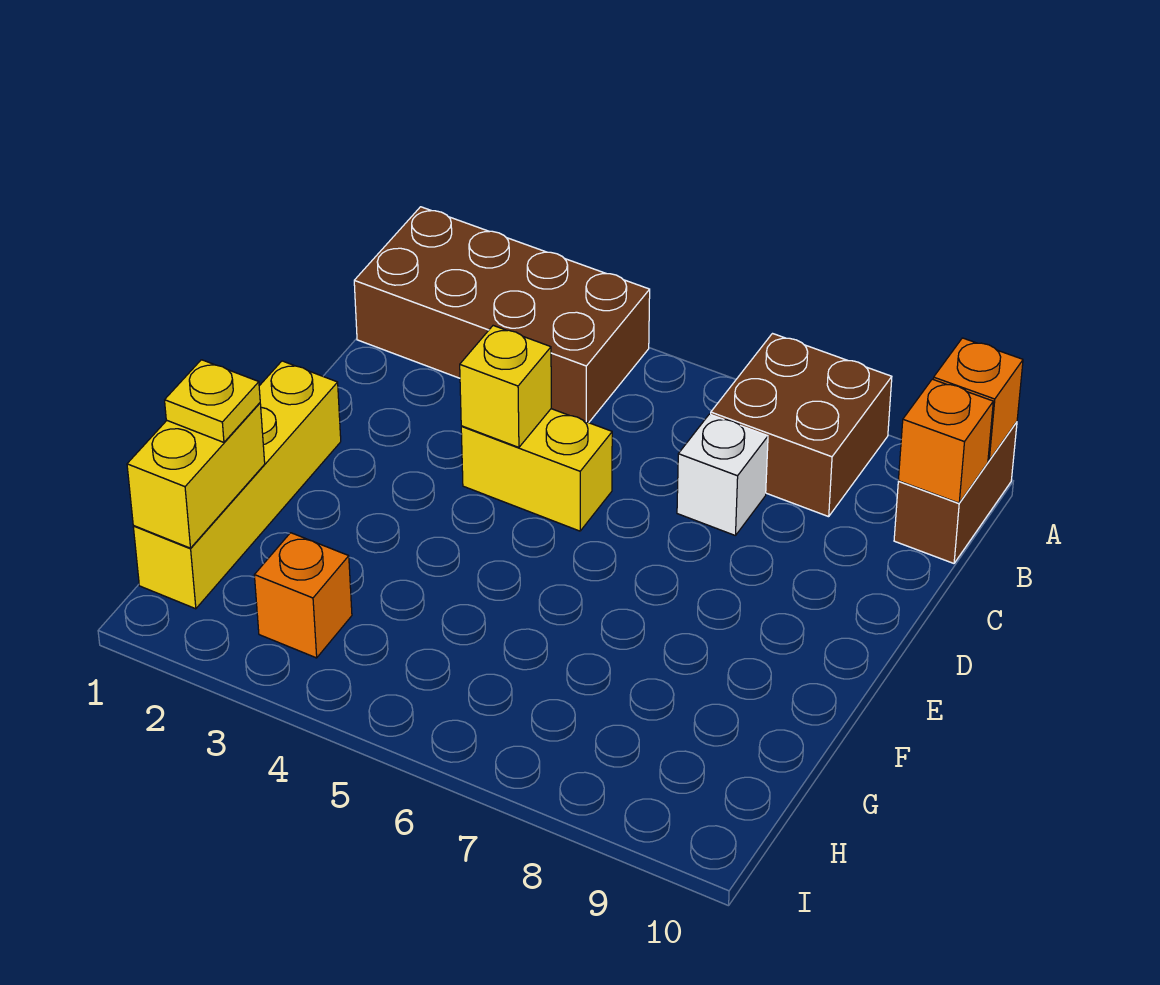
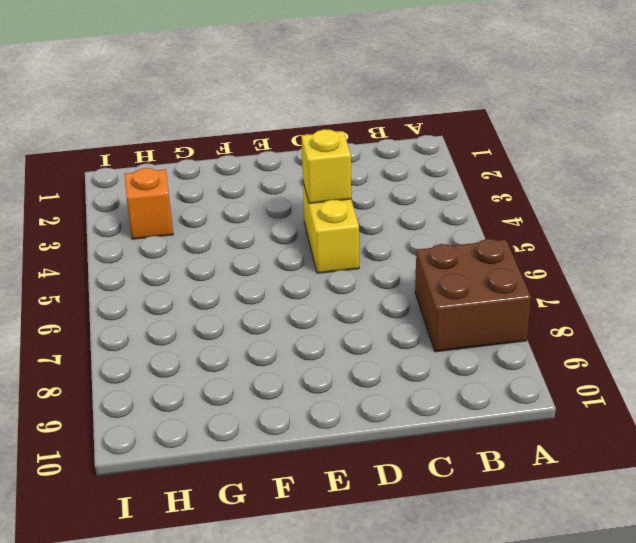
none -> brown brick A1:B4 level 1
none -> brown brick A10:B10 level 1
none -> white brick C7 level 1

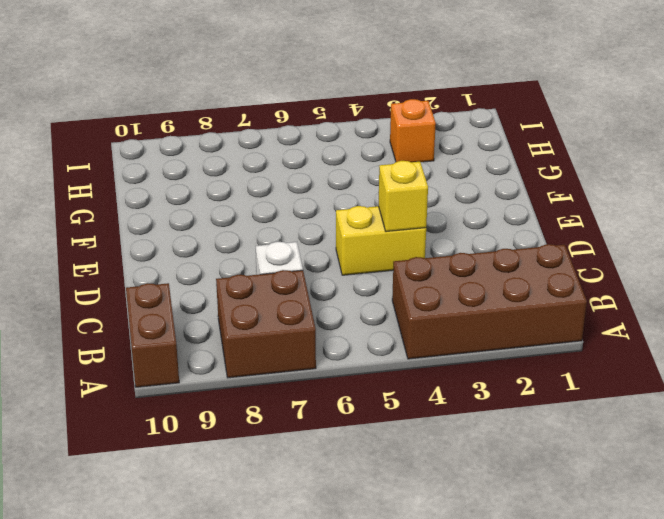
none -> yellow brick E1:H1 level 1
none -> orange brick A10 level 2
none -> orange brick B10 level 2

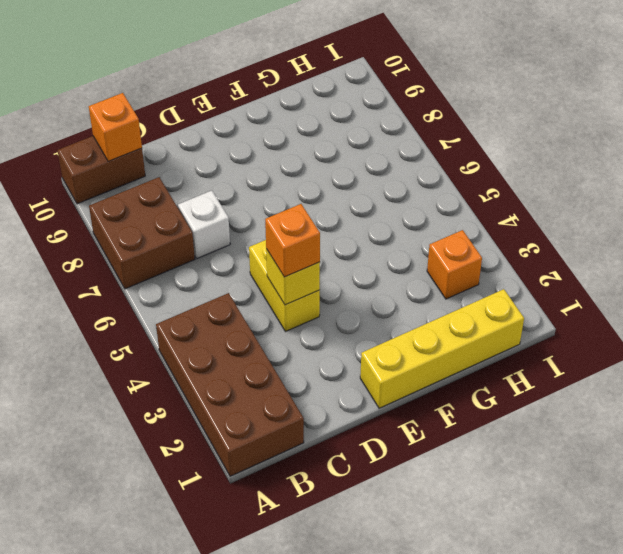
orange brick D4 level 3 -> orange brick A10 level 2
none -> yellow brick G1:H1 level 2
none -> yellow plate G1 level 3

